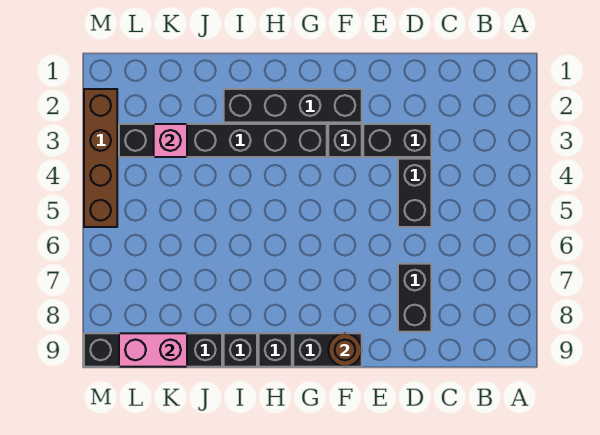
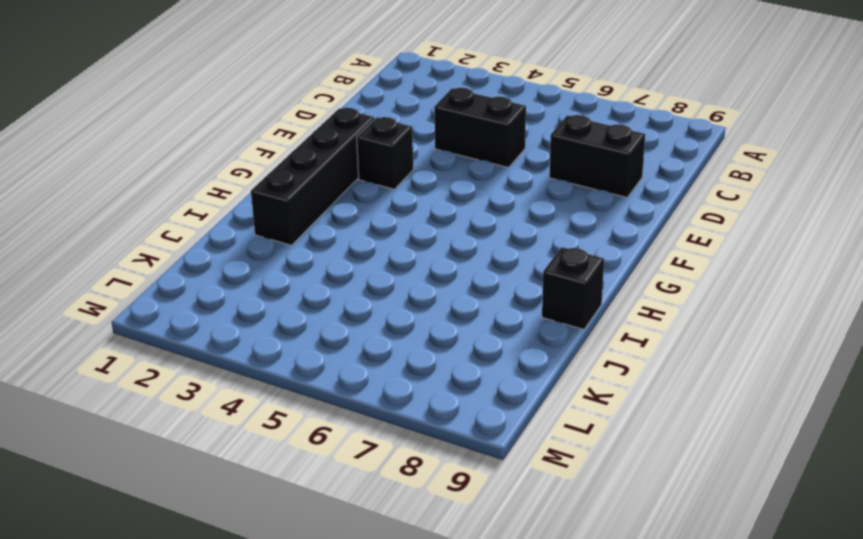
none -> black brick D3:E3 level 1
none -> black brick F9:G9 level 1
none -> black brick G3:L3 level 1

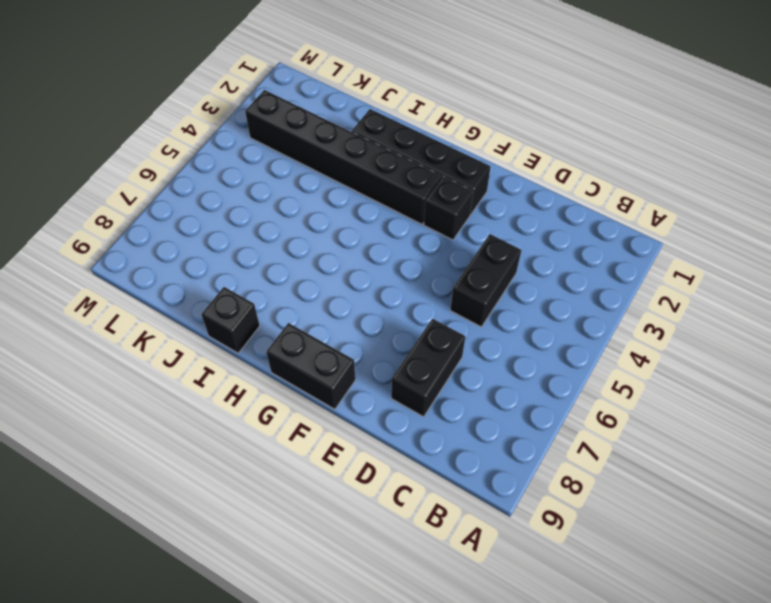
none -> black brick D3:E3 level 1
none -> black brick H9 level 1
none -> black brick J9:M9 level 1

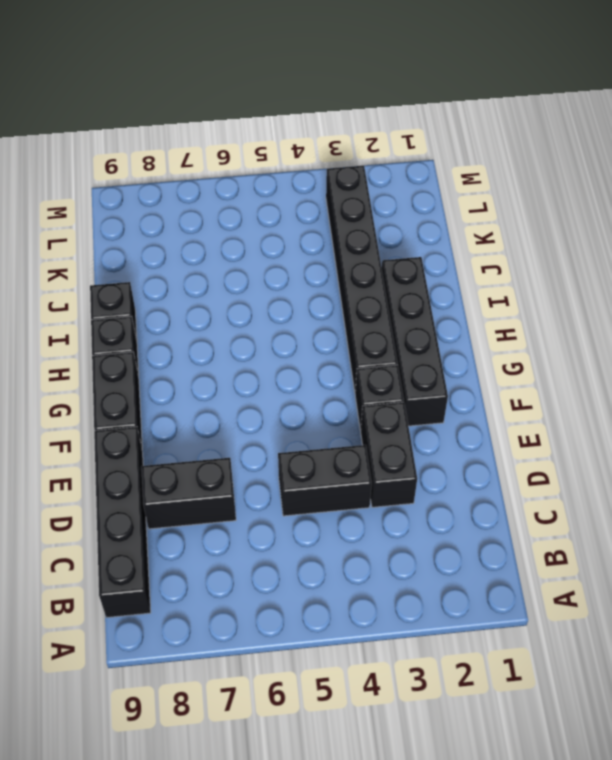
black brick B9:E9 level 1 -> black brick J9:M9 level 1
none -> brown brick M2:M5 level 1
none -> brown round brick F9 level 2
none -> pink brick K3 level 2

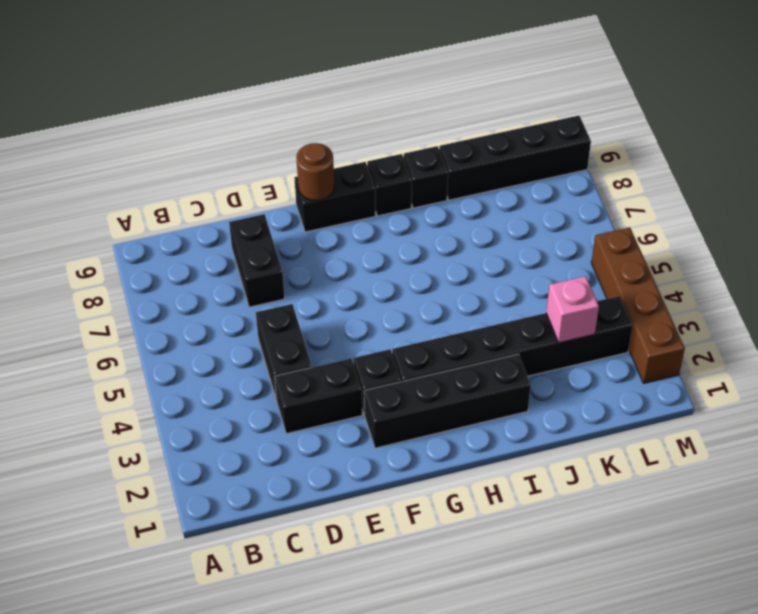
none -> pink brick K9:L9 level 2

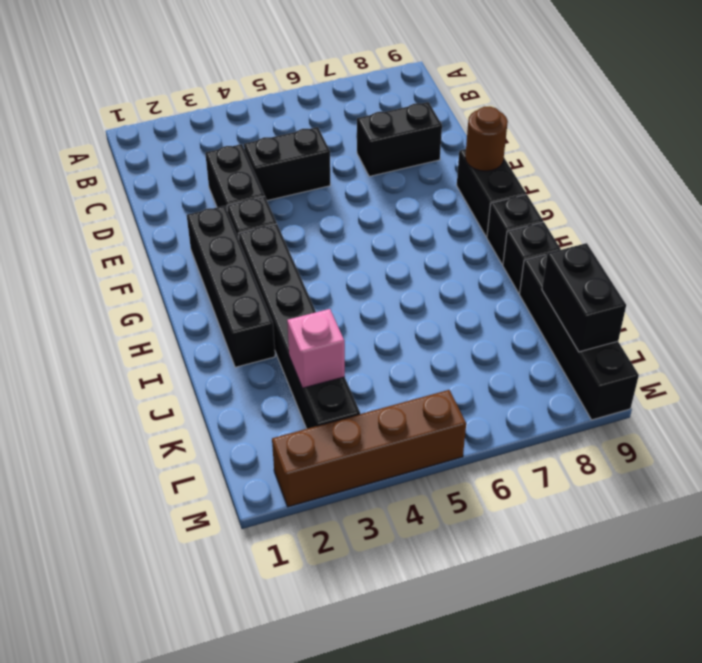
black brick K9:L9 level 2 -> pink brick K9:L9 level 2

